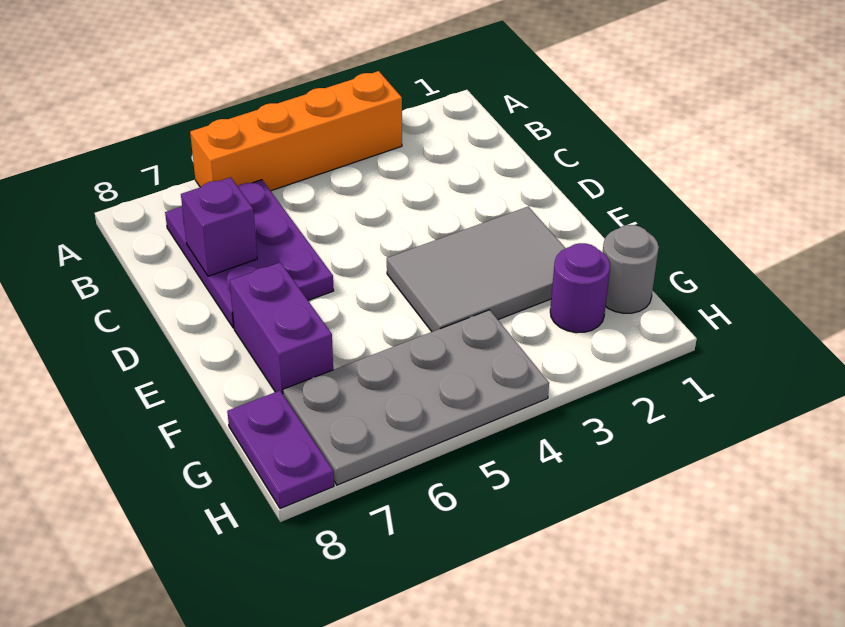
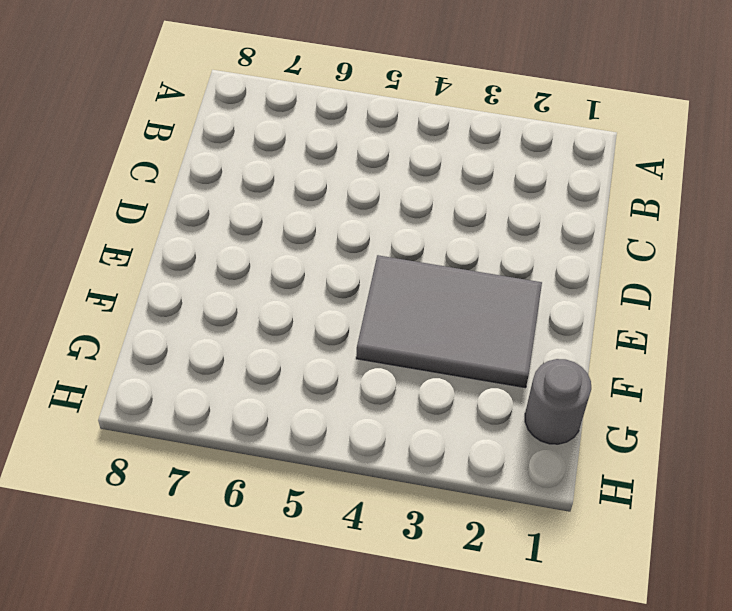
none -> orange brick A3:A6 level 1
none -> purple plate B6:D7 level 1

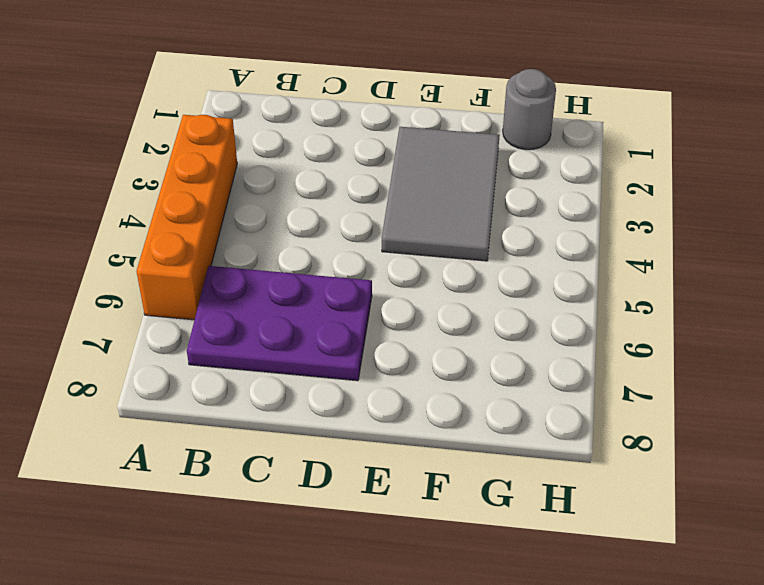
none -> purple brick E7:F7 level 1
none -> purple round brick G2 level 1

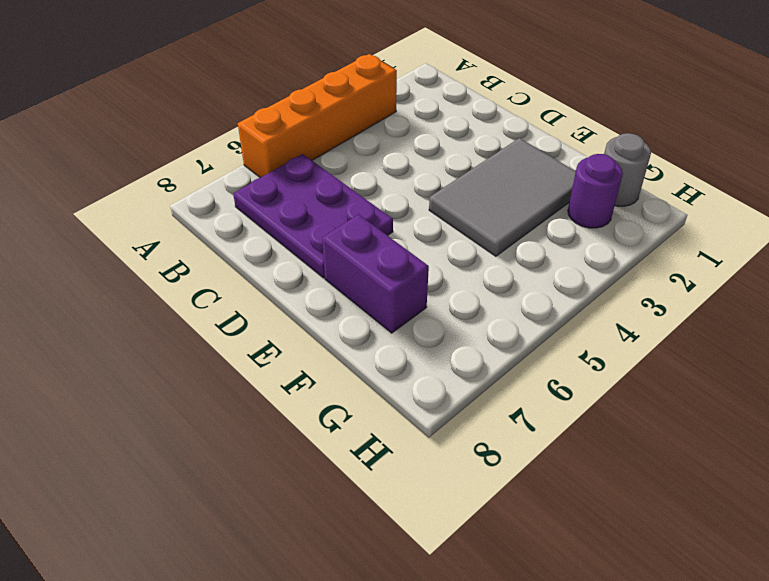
none -> grey plate G4:H7 level 1
none -> purple plate G8:H8 level 1

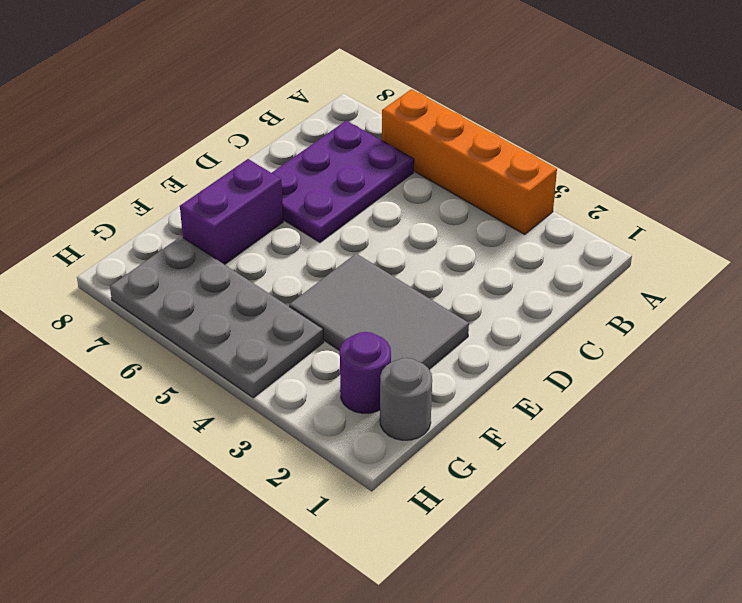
none -> purple plate G8:H8 level 1
none -> purple brick C7 level 2

